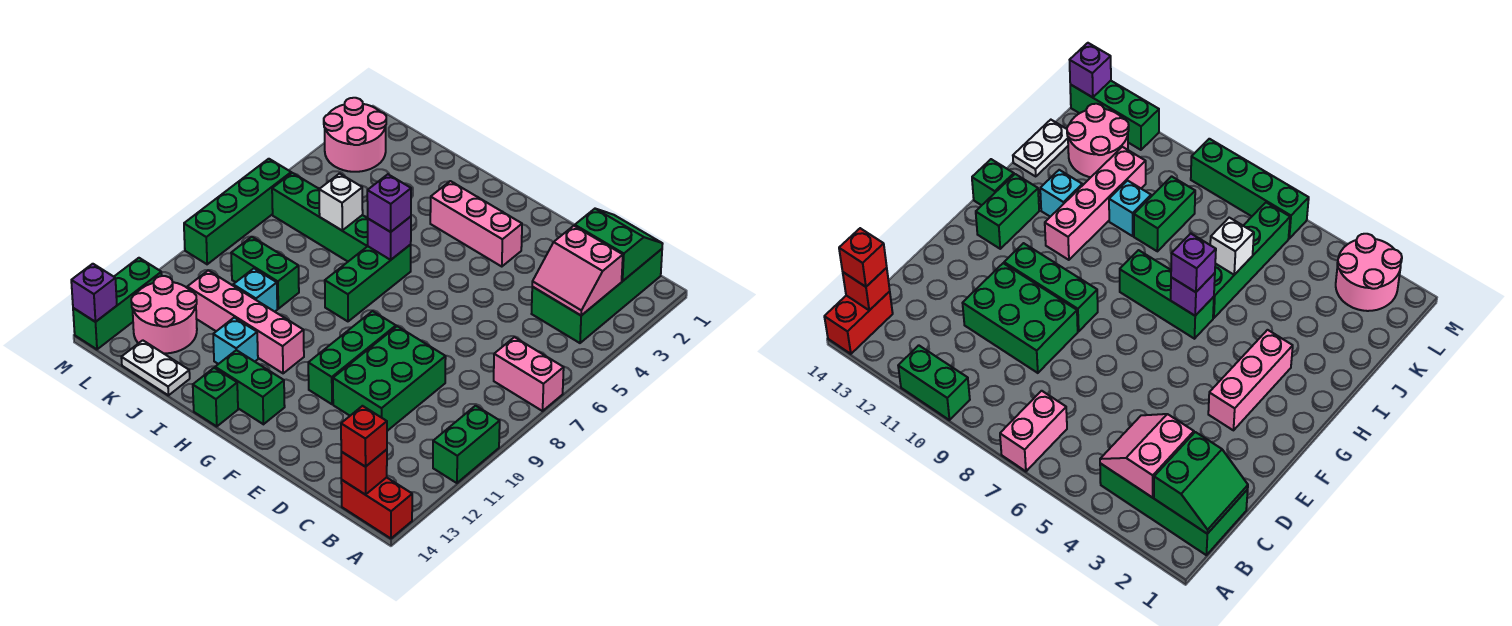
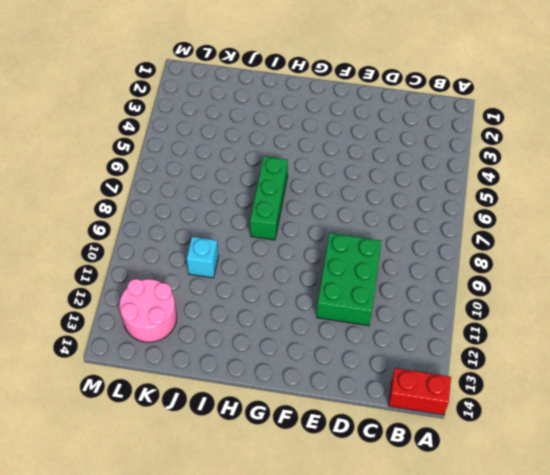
none -> pink brick A7:B7 level 1
none -> green brick A10:A11 level 1
none -> green brick B1:C4 level 1

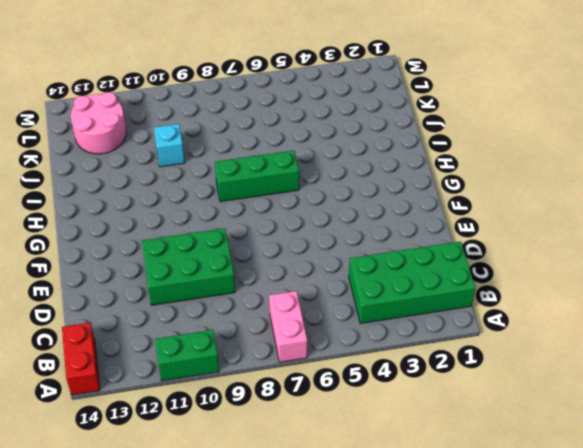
none -> pink brick F3:H3 level 1
none -> green brick F9:F11 level 1
none -> green brick G13:H13 level 1

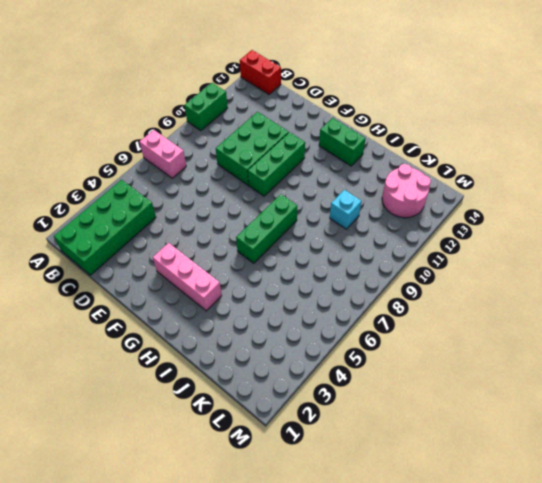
none -> pink brick H11:K11 level 1
none -> green brick H14 level 1
none -> green brick I6:L6 level 1

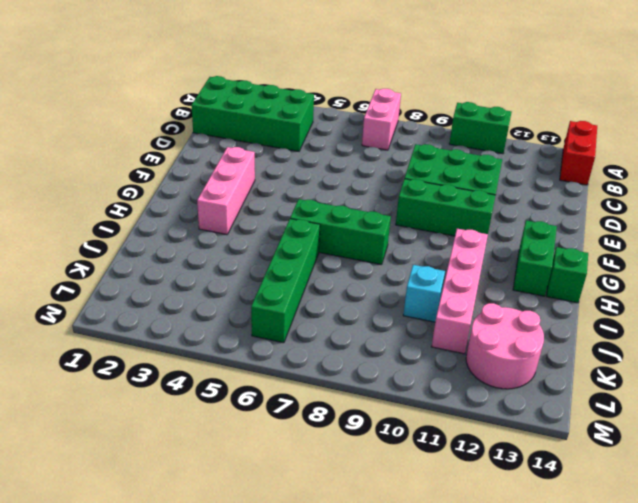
none -> cyan brick I12 level 1
none -> green brick J9:K9 level 1
none -> white plate J14:K14 level 1

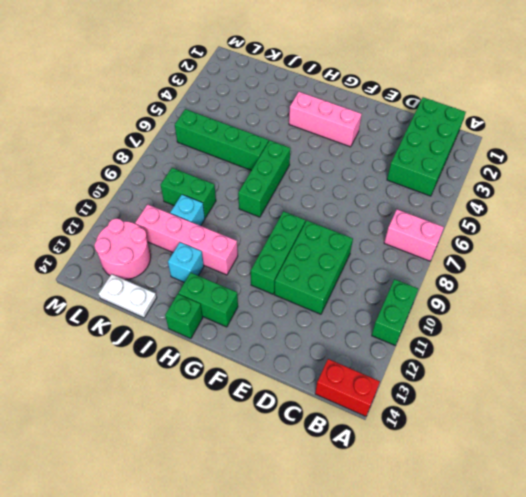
none -> pink round brick L2:M3 level 1
none -> green brick M6:M9 level 1
none -> green brick M12:M14 level 1

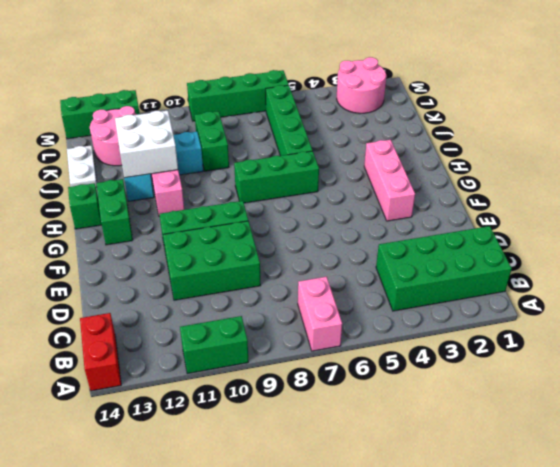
white brick I11:J12 level 2 -> none
none -> green slope B1:C2 level 2 top 2
none -> pink slope B3:C4 level 2 top 3
none -> red brick B14 level 2

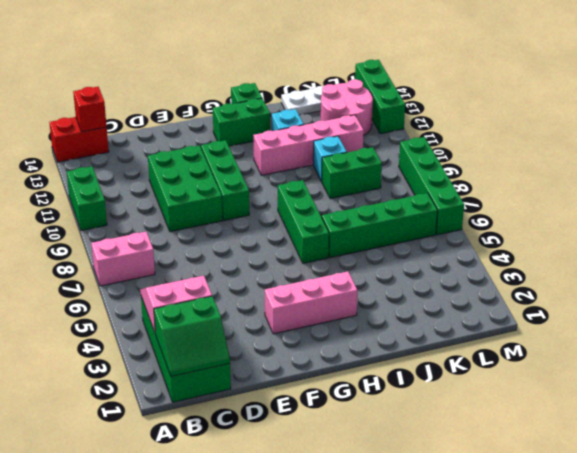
none -> pink round brick L2:M3 level 1
none -> purple brick H6 level 2
none -> white brick J6 level 2

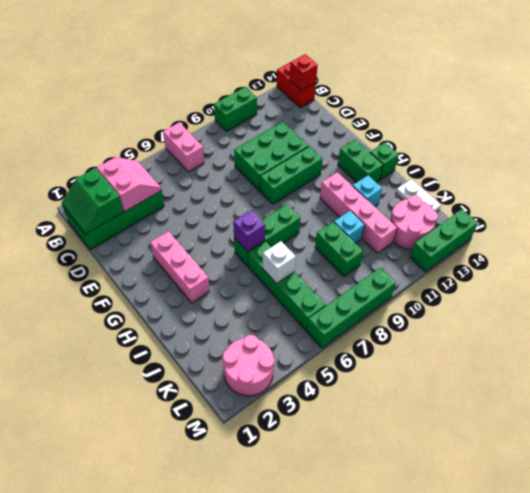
none -> purple brick M14 level 2
none -> red brick B14 level 3
none -> purple brick H6 level 3

